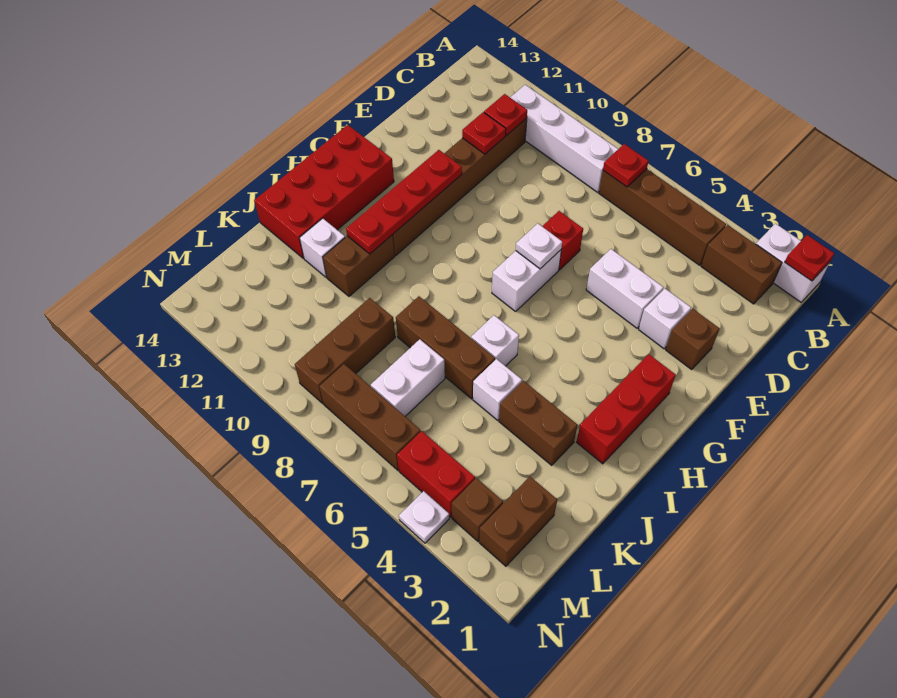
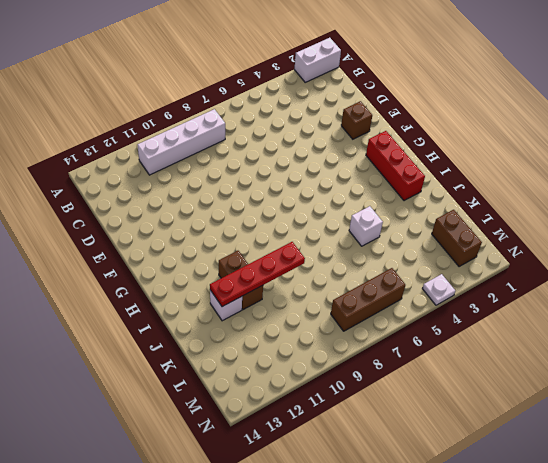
red plate J9:J12 level 2 -> red plate F11:I11 level 2
none -> brown brick B2:B3 level 1
none -> brown brick B4:B7 level 1
none -> brown brick C11:H11 level 1
none -> white brick E3 level 1

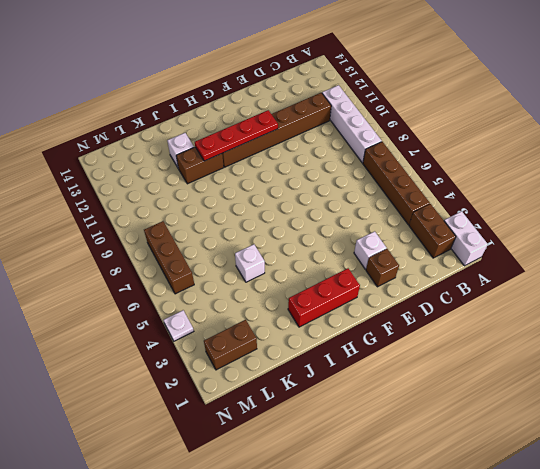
none -> white brick E4:E5 level 1
none -> red brick E7 level 1
none -> white brick F7:G7 level 1
none -> red brick G13:J14 level 1

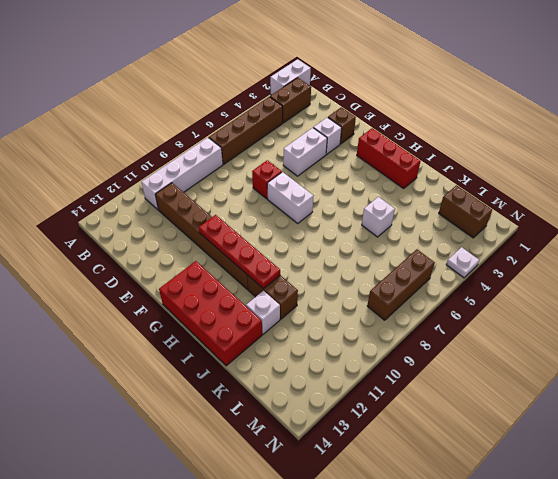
none -> white brick I6 level 1
none -> brown brick J3:J4 level 1
none -> brown brick J6:J8 level 1
none -> white brick K7:L7 level 1

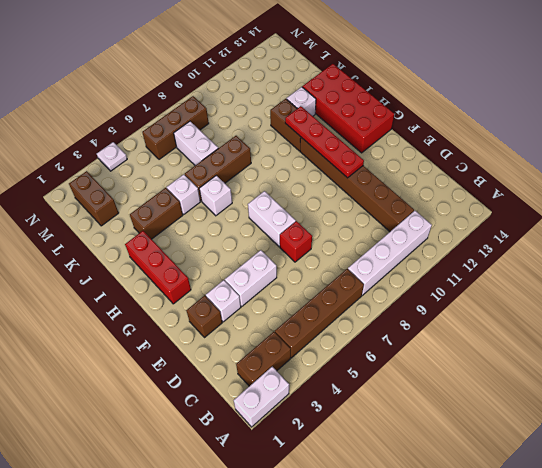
none -> brown brick K9:M9 level 1
none -> brown brick M3 level 1
none -> red brick M4:M5 level 1
none -> red plate A1 level 2

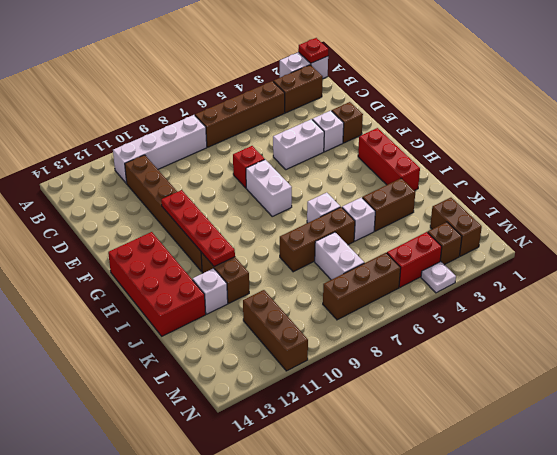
brown brick L11:N11 level 1 -> brown brick K9:M9 level 1
none -> red plate B7 level 2
none -> red plate C11 level 2
none -> red plate D11 level 2
none -> white plate F7 level 2

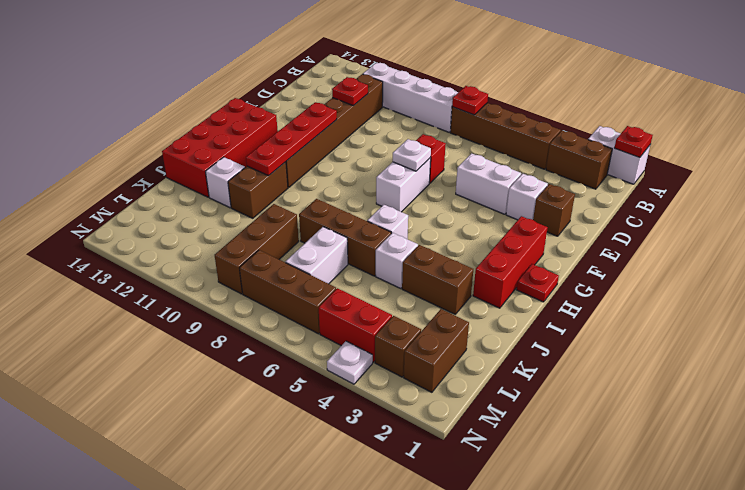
red plate H1 level 1 -> red plate C11 level 2

